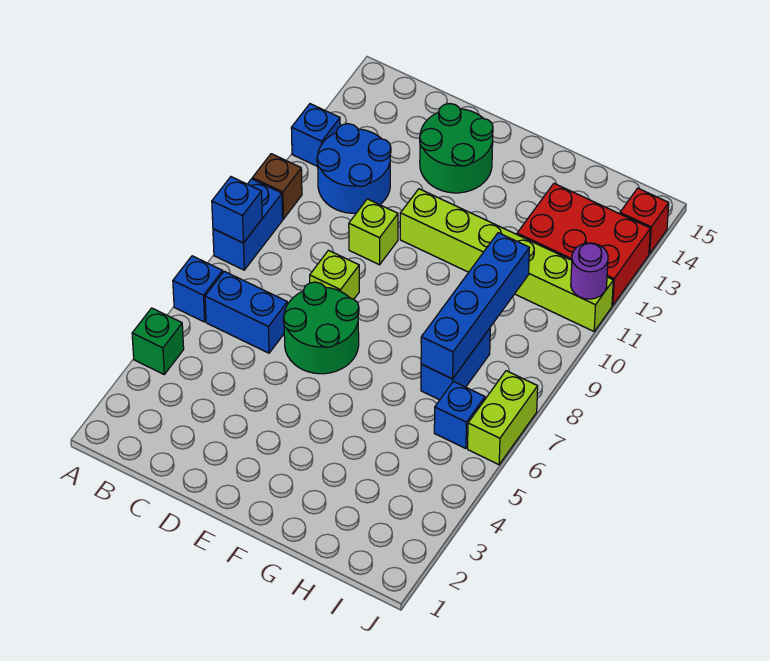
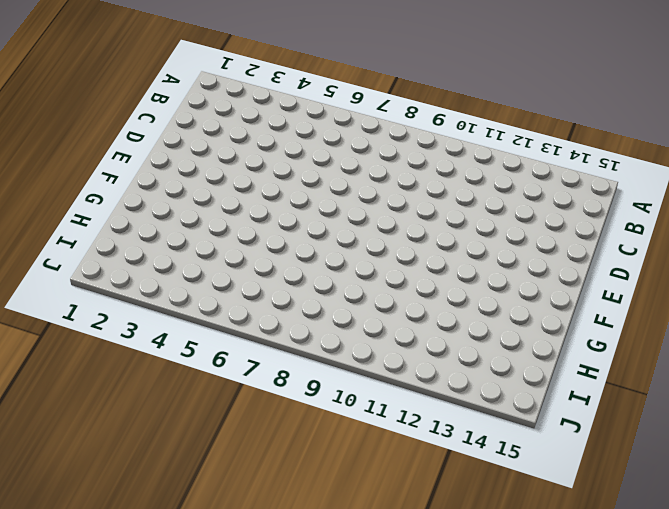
none -> green brick A4 level 1
none -> blue brick A6 level 1
none -> blue brick A8:A9 level 1

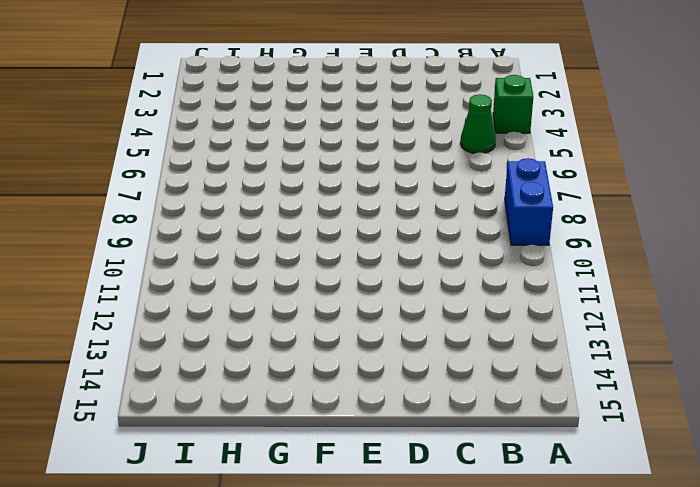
green cone B5 level 1 -> none
none -> blue brick A6 level 1
none -> brown brick A10 level 1
none -> blue brick A12 level 1

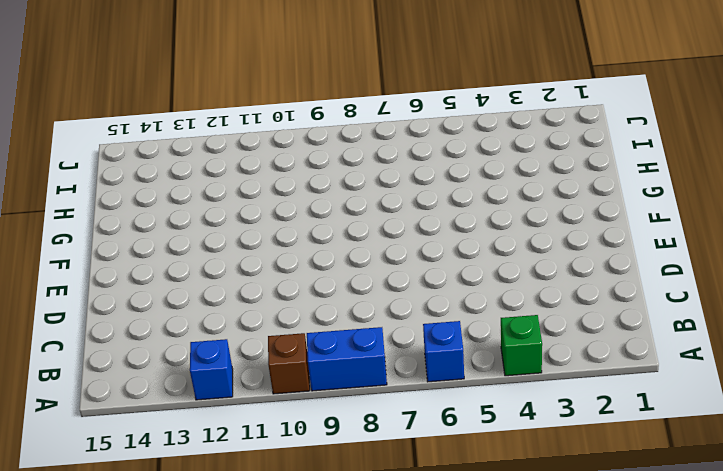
none -> blue brick B6:C6 level 1
none -> blue round brick B11:C12 level 1
none -> green round brick D6:E7 level 1

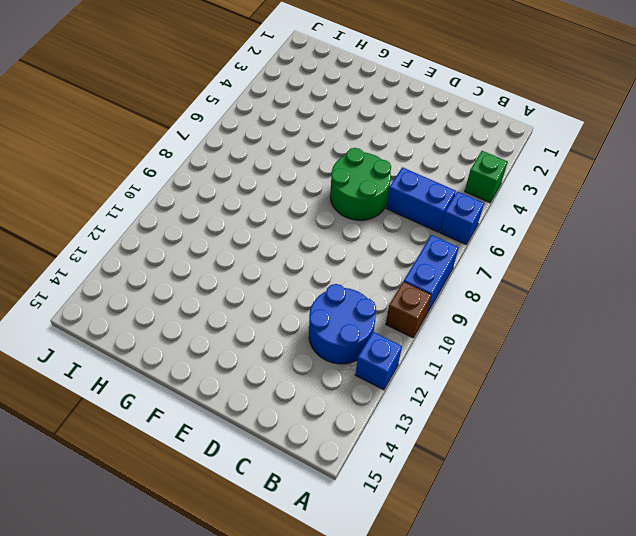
none -> lime brick D8 level 1
none -> lime brick D10 level 1
none -> green round brick D13:E14 level 1

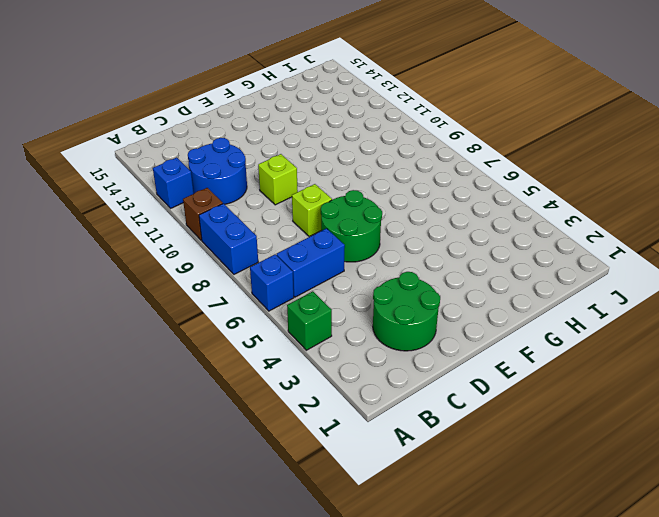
green round brick C2:D3 level 1 -> green round brick D13:E14 level 1
none -> lime brick E11:J11 level 1
none -> blue brick H7:H8 level 1
none -> red brick H12:J13 level 1

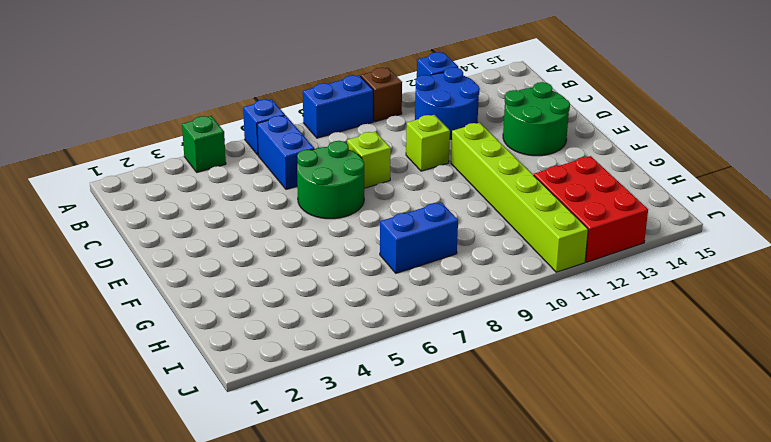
none -> blue brick I6 level 1
none -> lime brick J6:J7 level 1
none -> red brick J14 level 1

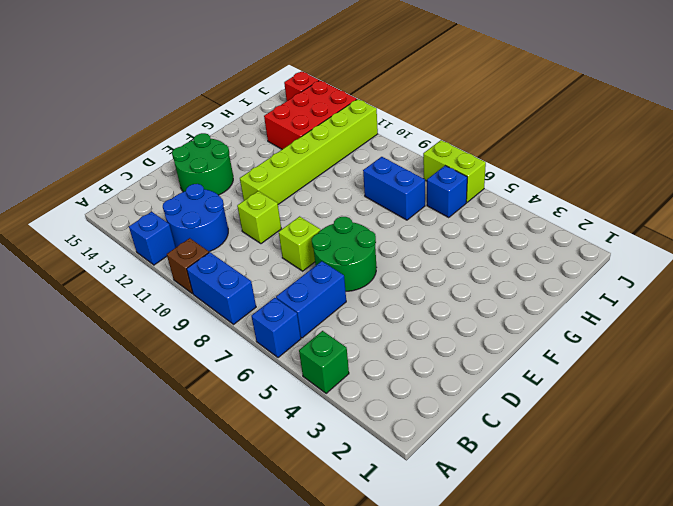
none -> blue brick A8 level 2
none -> blue brick H7:H10 level 2
none -> purple round brick J11 level 2

